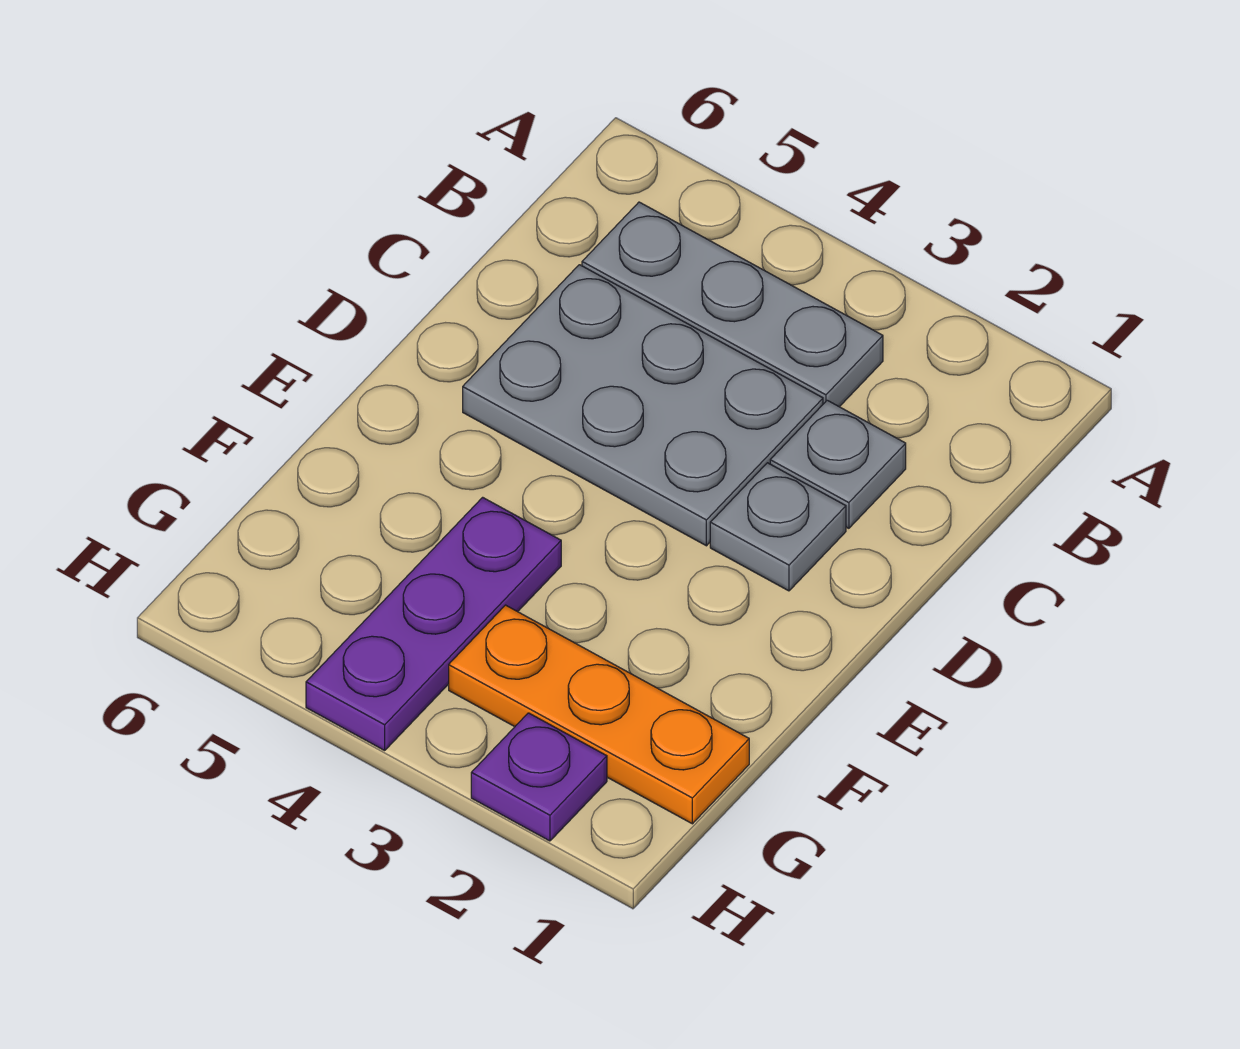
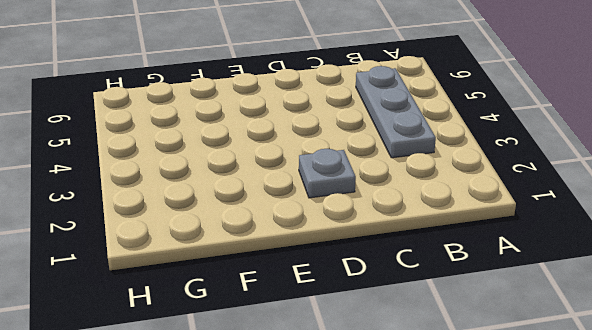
none -> grey plate C2 level 1
none -> grey plate C3:D5 level 1

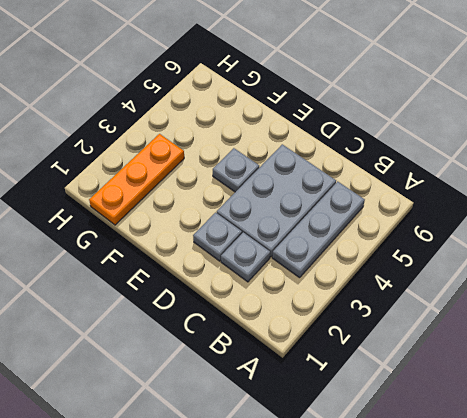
grey plate E4 level 1 -> none
none -> purple plate F4:H4 level 1
none -> purple plate H2 level 1

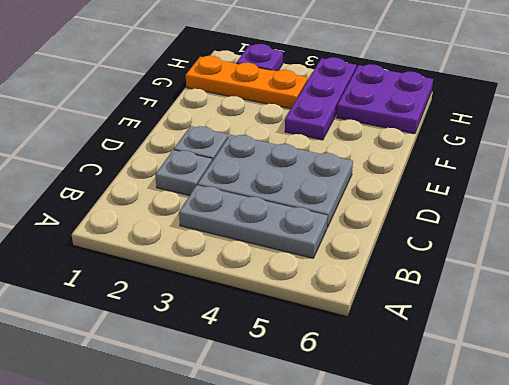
purple plate G5:H6 level 1 -> none

